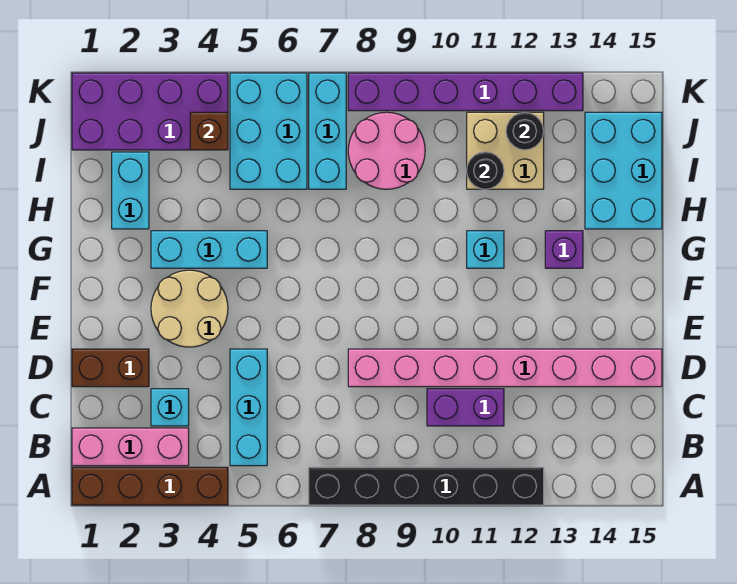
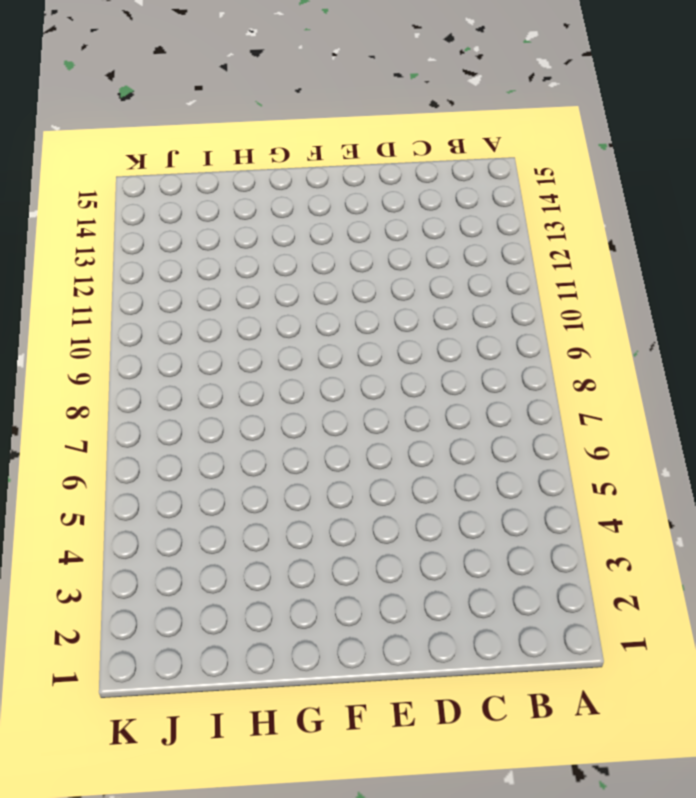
none -> brown brick A1:A4 level 1
none -> black brick A7:A12 level 1
none -> pink brick B1:B3 level 1

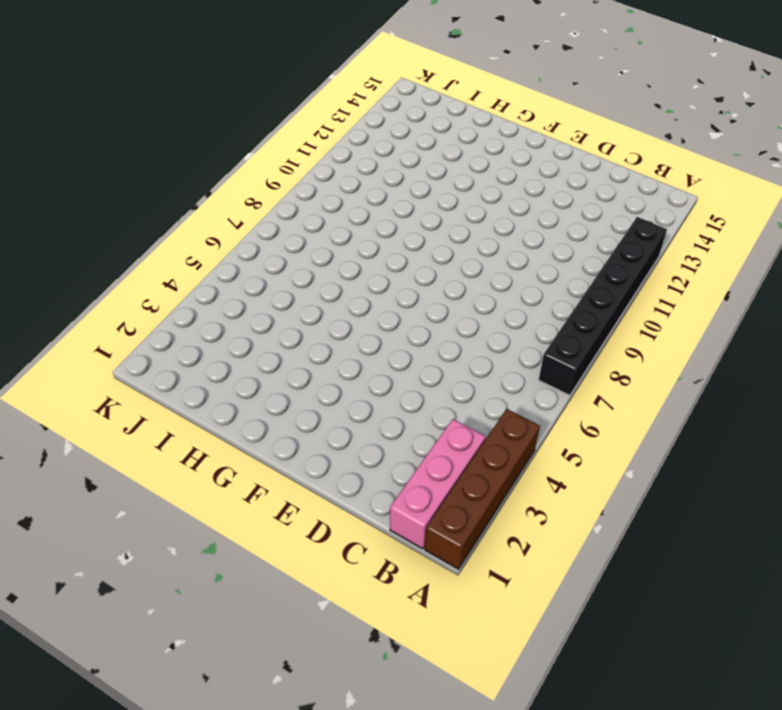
none -> cyan brick B5:D5 level 1
none -> cyan brick C3 level 1
none -> purple brick C10:C11 level 1

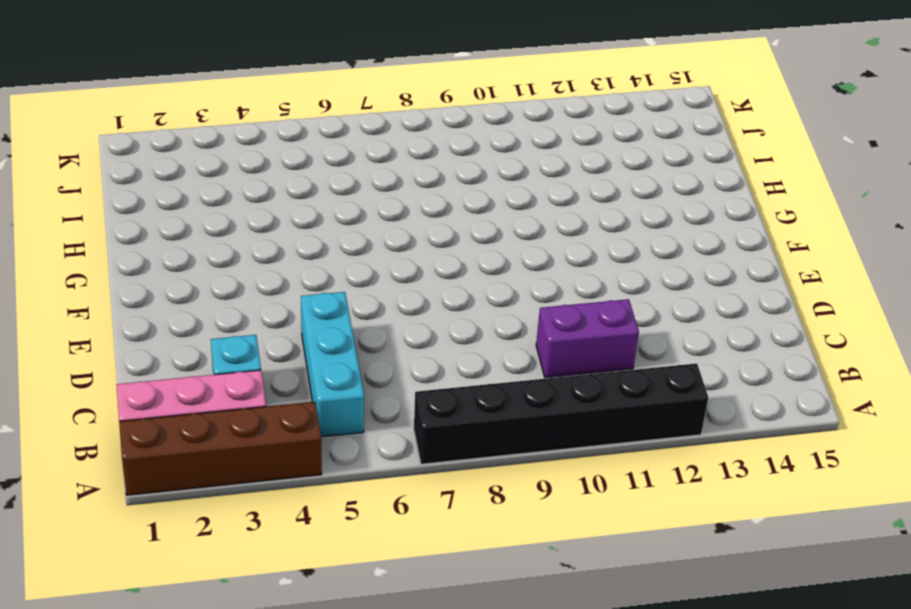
none -> brown brick D1:D2 level 1
none -> pink brick D8:D15 level 1
none -> tan round brick E3:F4 level 1

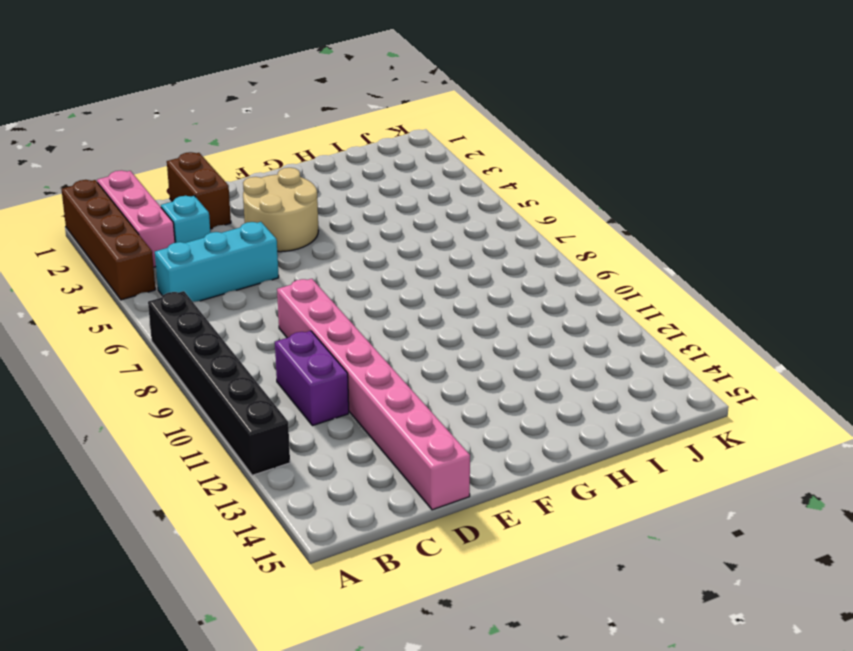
none -> cyan brick G3:G5 level 1
none -> cyan brick G11 level 1
none -> purple brick G13 level 1

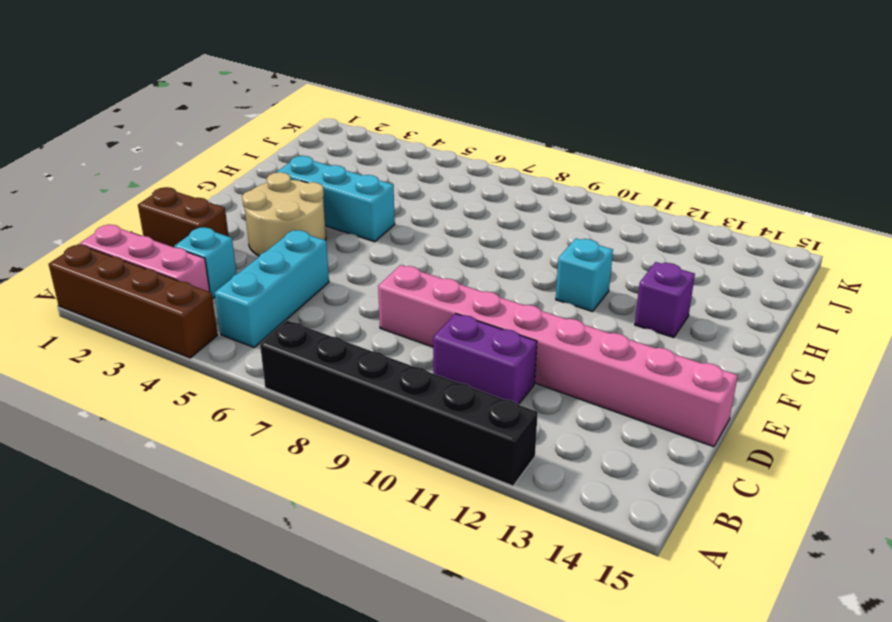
none -> cyan brick H2:I2 level 1
none -> cyan brick H14:J15 level 1
none -> cyan brick I5:K6 level 1

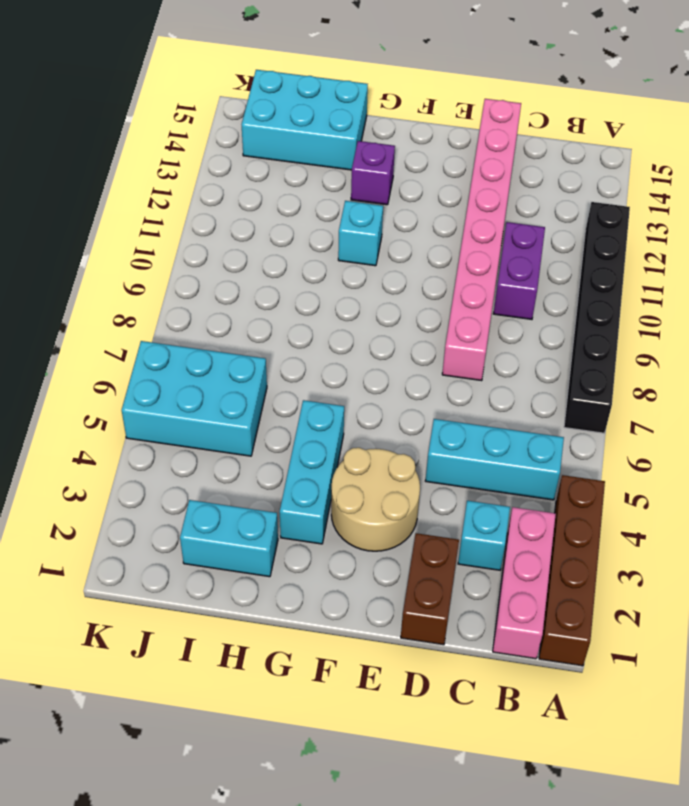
none -> cyan brick I7:K7 level 1
none -> pink round brick I8:J9 level 1
none -> tan brick I11:J12 level 1

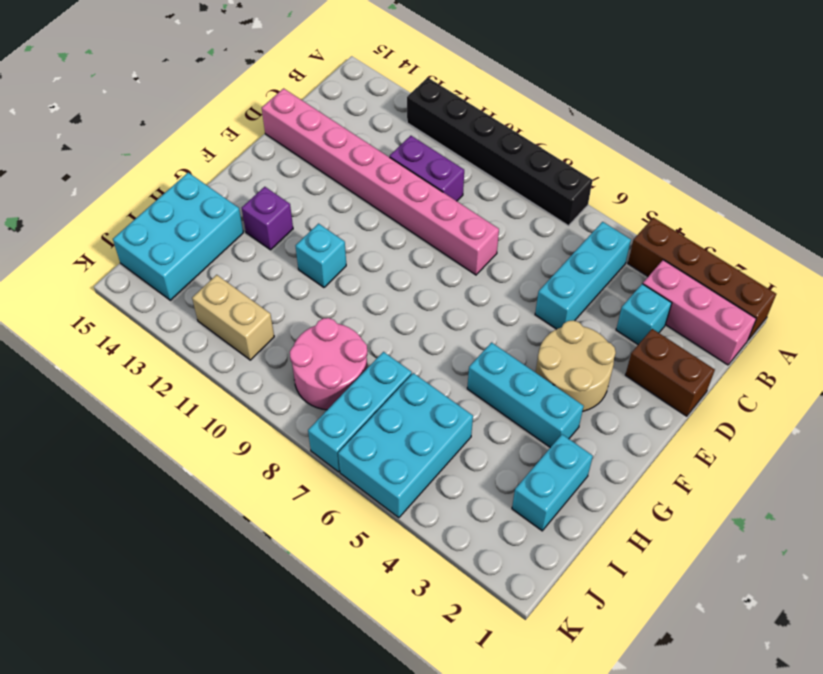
tan brick J11:J12 level 1 -> tan brick I11:J12 level 1
none -> purple brick J1:K4 level 1
none -> purple brick K8:K13 level 1
none -> black round brick I11 level 2

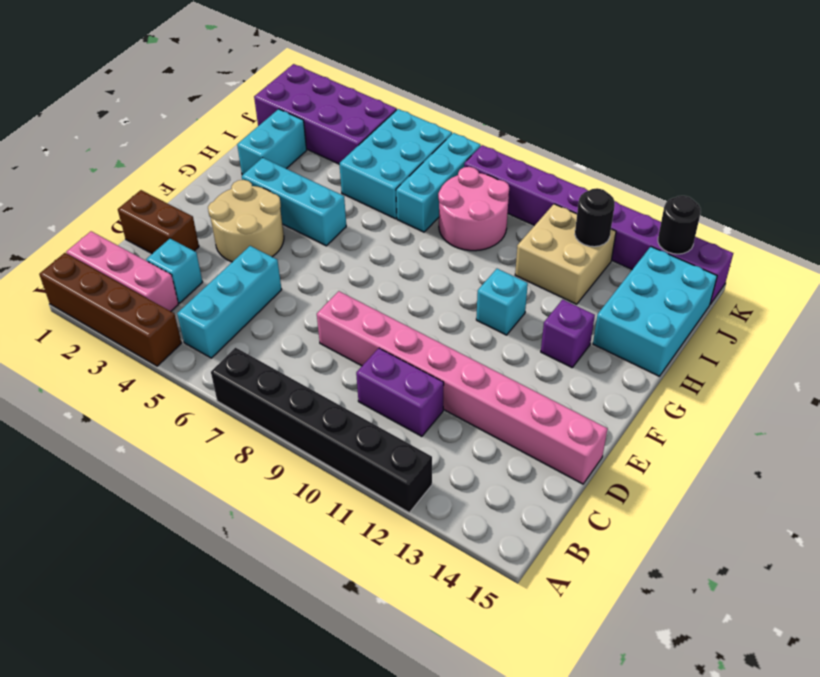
purple brick K8:K15 level 1 -> purple brick K8:K13 level 1
black round brick K14 level 2 -> black round brick I11 level 2
none -> brown brick J4 level 2

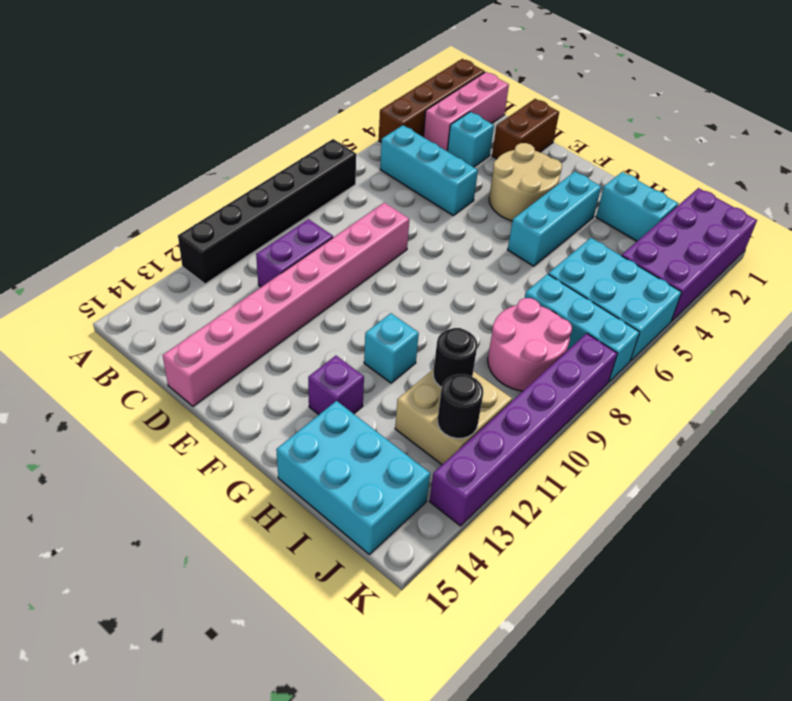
none -> brown brick J4 level 2

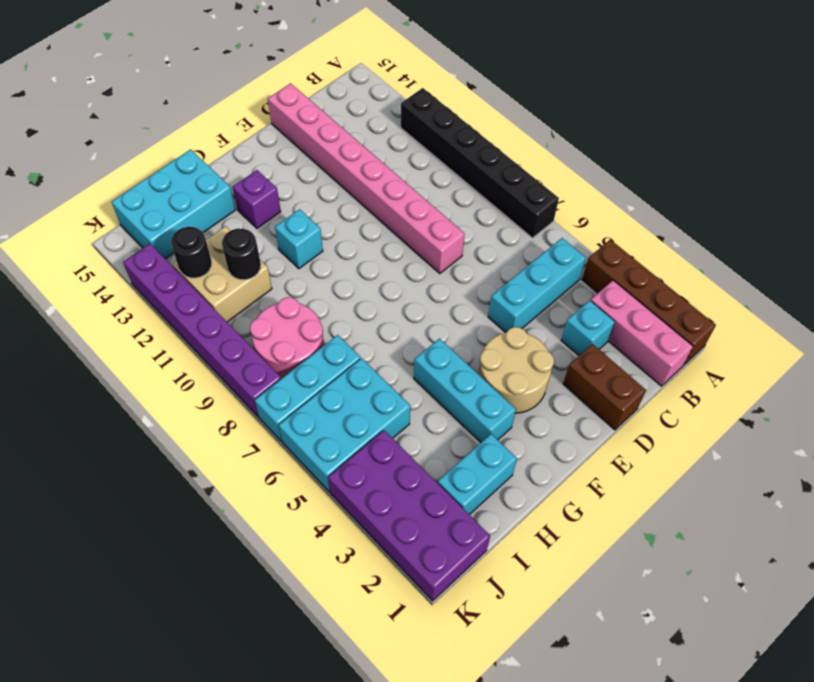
none -> purple brick C10:C11 level 1
none -> brown brick J4 level 2

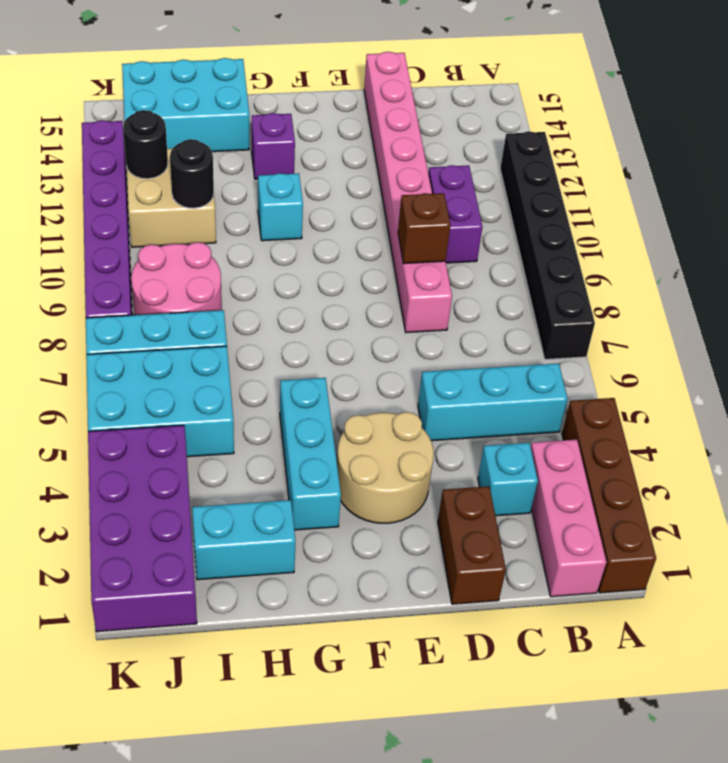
brown brick D9 level 2 -> brown brick J4 level 2

